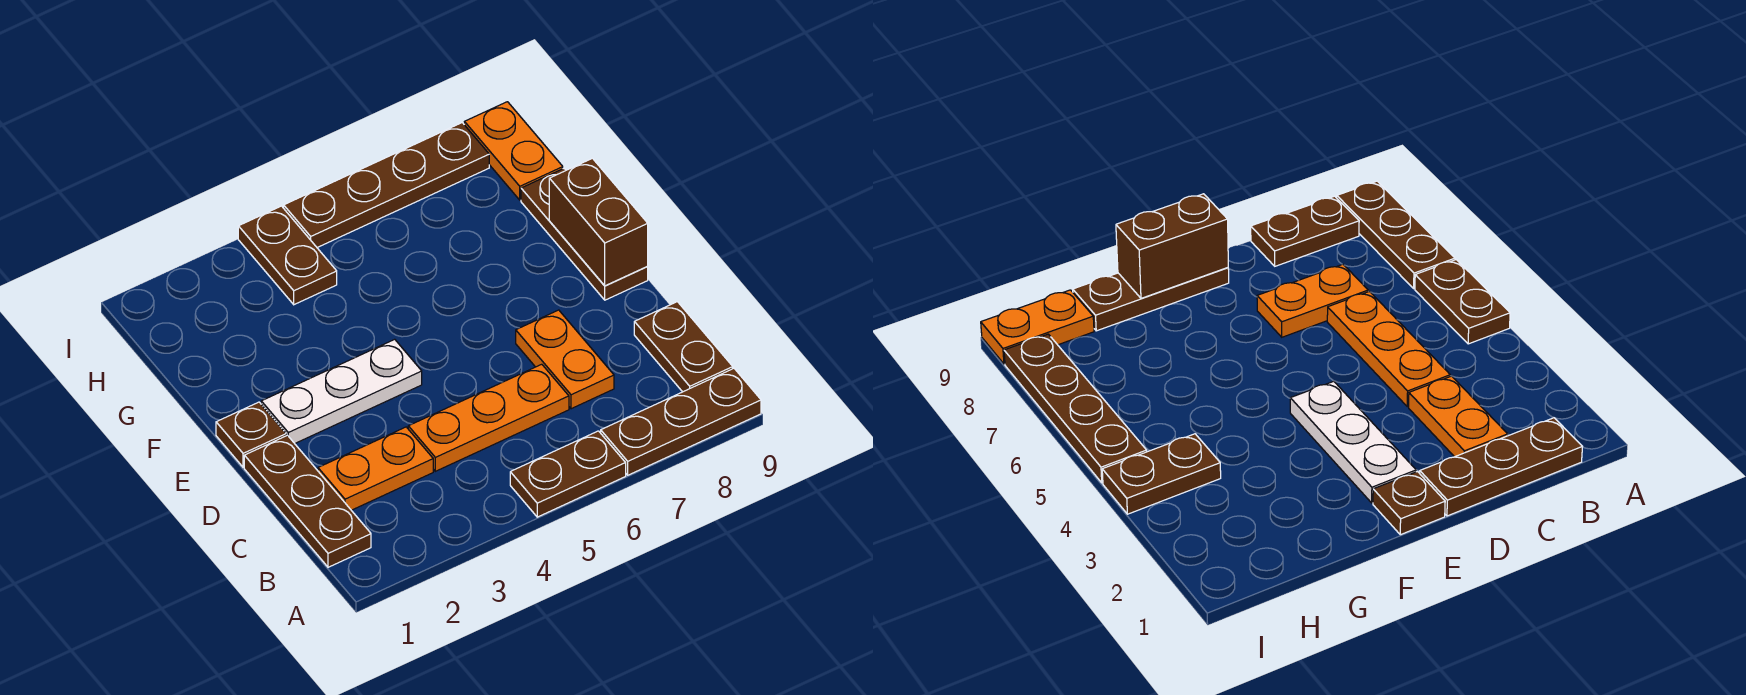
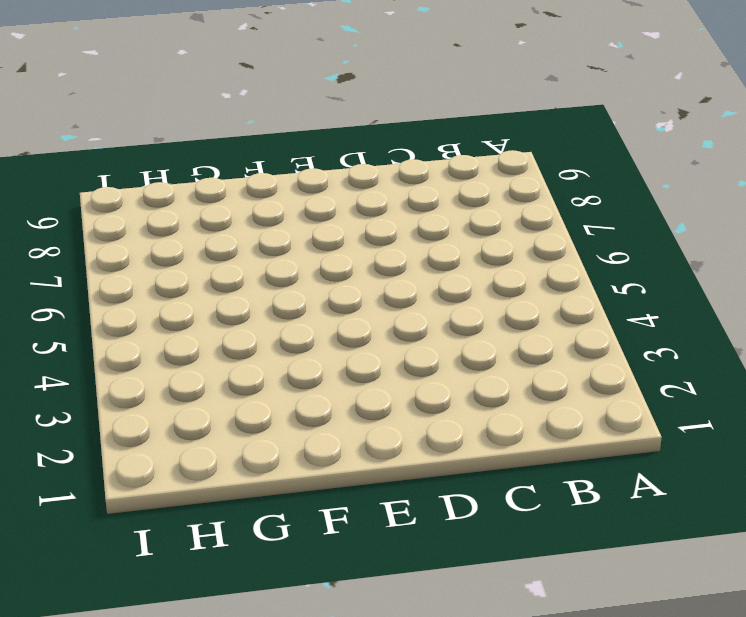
none -> brown plate A5:A6 level 1
none -> brown plate A7:A9 level 1
none -> brown plate B1:D1 level 1

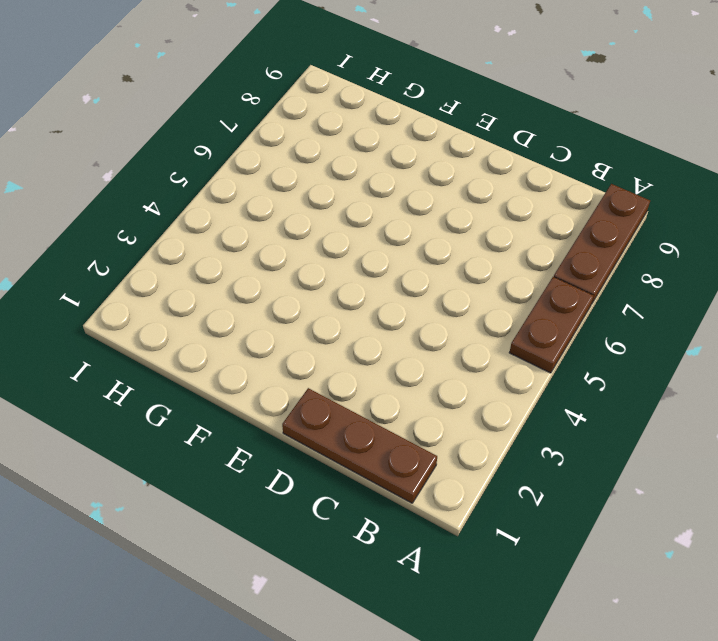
none -> brown plate B9:C9 level 1
none -> orange plate C2:C3 level 1
none -> orange plate C4:C6 level 1

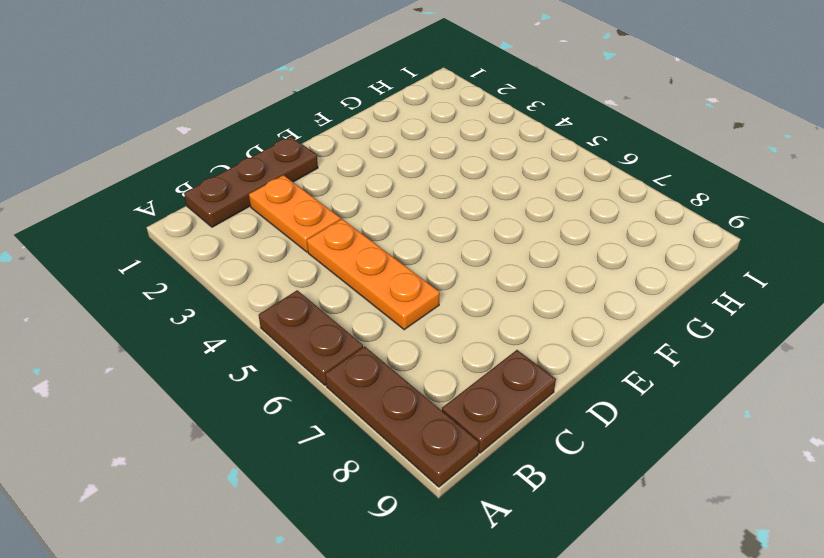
none -> orange plate C7:D7 level 1
none -> brown plate E1 level 1
none -> white plate E2:E4 level 1

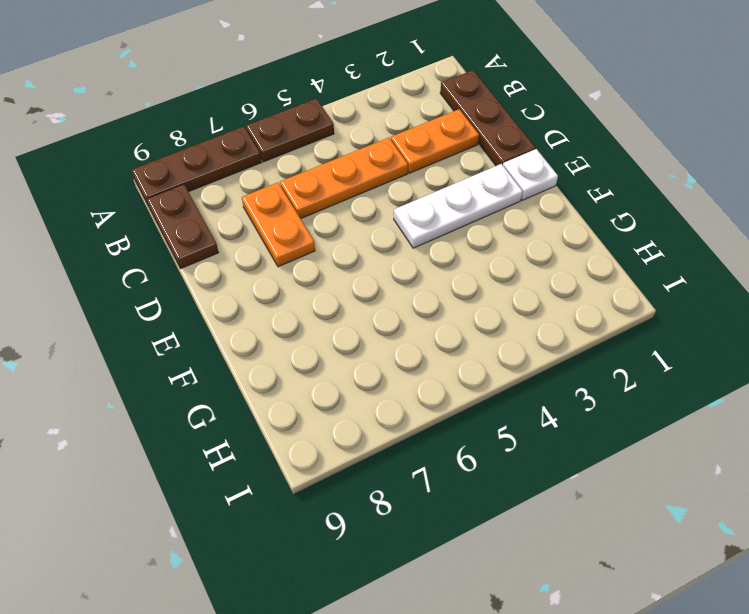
white plate E1 level 1 -> brown plate E1 level 1
none -> brown plate E9:G9 level 1
none -> brown plate H4:I4 level 1
none -> orange plate H9:I9 level 1

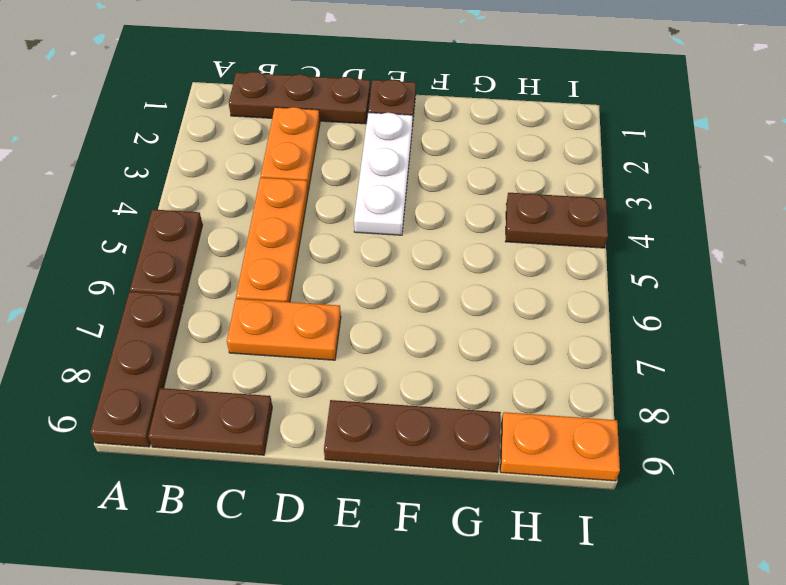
none -> brown plate I5:I8 level 1
none -> brown brick E9:F9 level 2

